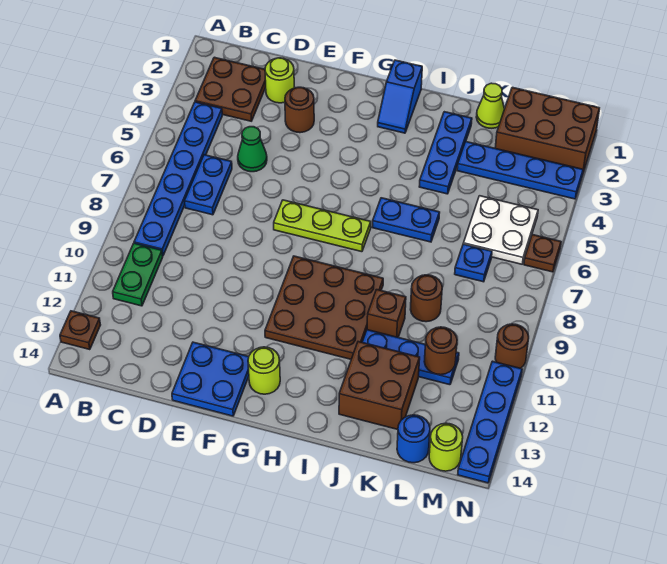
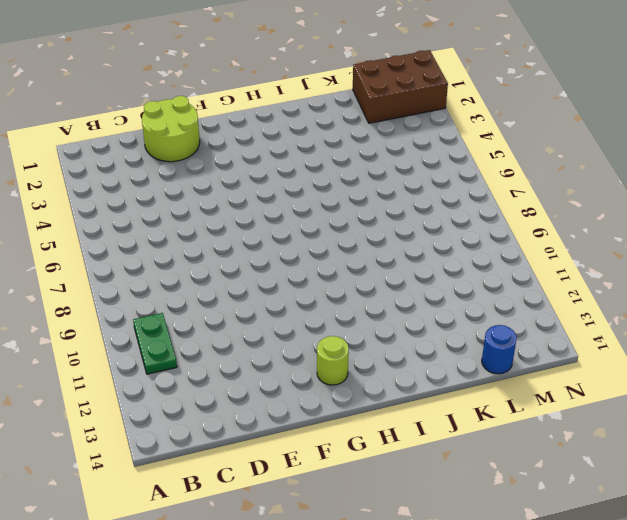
lime round brick D1:E2 level 1 -> lime round brick D2 level 1
none -> brown plate A13 level 1
none -> brown plate B2:C3 level 1
none -> blue plate B4:B9 level 1
none -> blue plate C6:C7 level 1

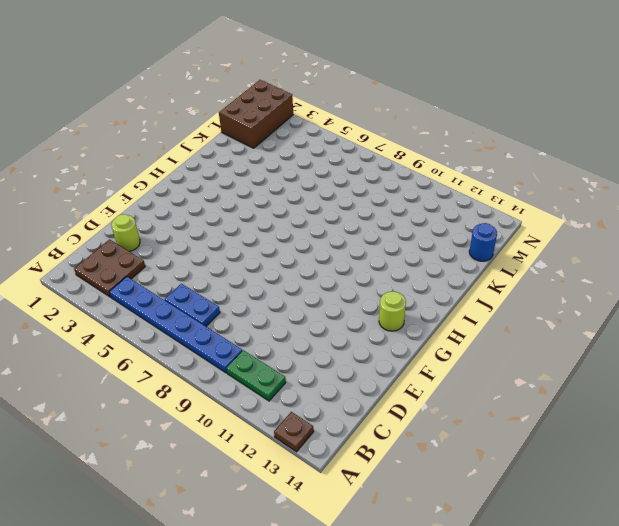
none -> green cone D5 level 1
none -> brown round brick E3 level 1
none -> blue plate E13:F14 level 1
none -> lime plate F7:H7 level 1

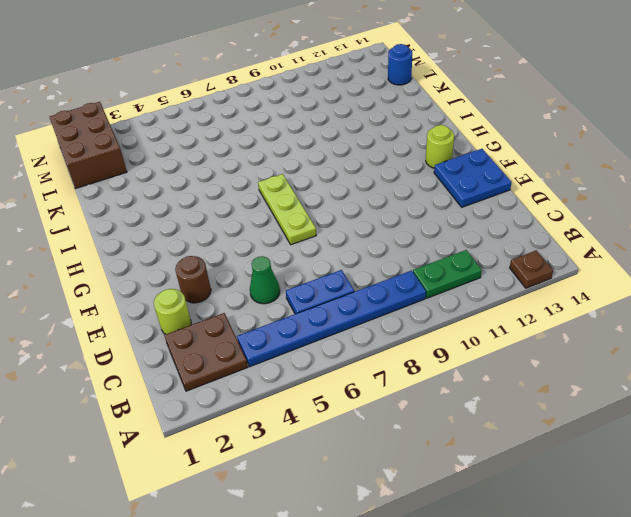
none -> brown plate G9:I11 level 1
none -> blue slope H1:H2 level 1 top 1
none -> blue plate I6:J6 level 1
none -> blue plate J2:J4 level 1

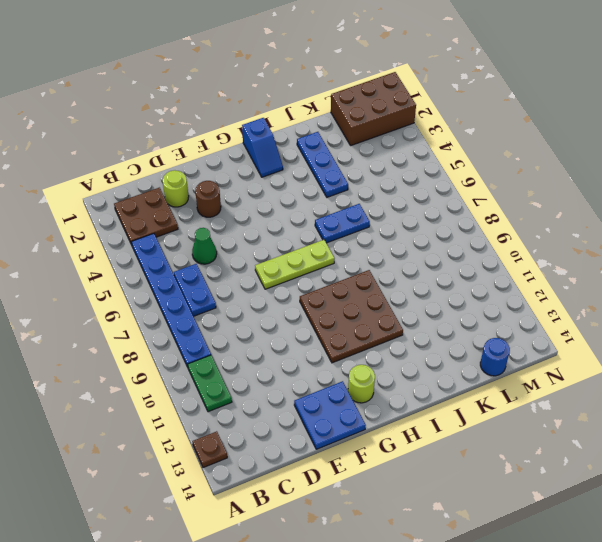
none -> brown brick J10 level 1
none -> blue plate J11:L11 level 1
none -> brown brick J12:K13 level 1
none -> lime cone K1 level 1

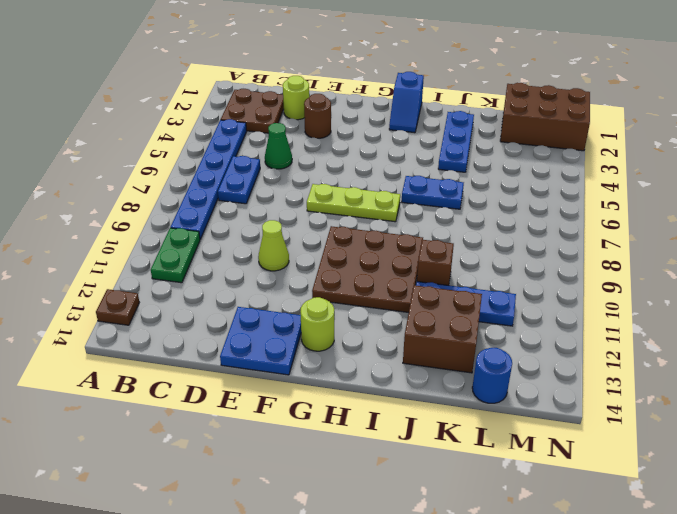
lime cone E10 level 1 -> lime cone K1 level 1
none -> blue plate K3:N3 level 1
none -> brown round brick K9 level 1
none -> white plate L5:M6 level 1
none -> blue plate L7 level 1

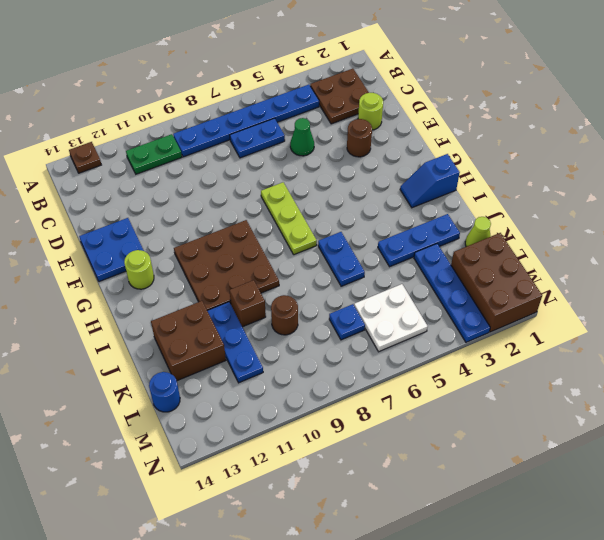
none -> lime round brick M14 level 1
none -> brown plate N6 level 1
none -> brown round brick N10 level 1
none -> blue plate N11:N14 level 1

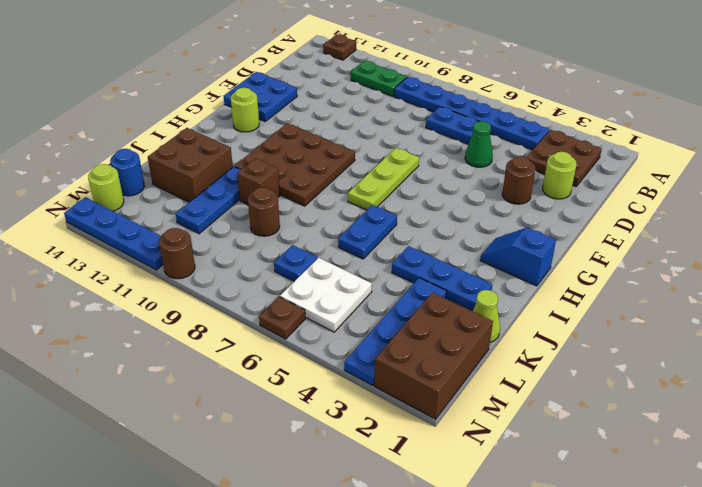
none -> brown round brick L11 level 2

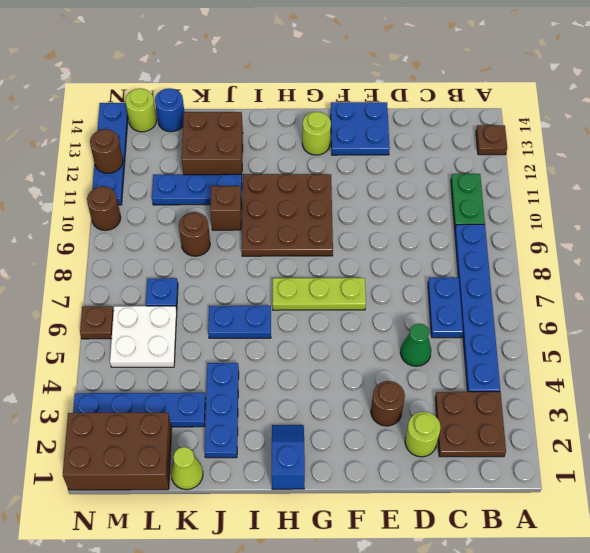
brown round brick N12 level 2 -> brown round brick L11 level 2

